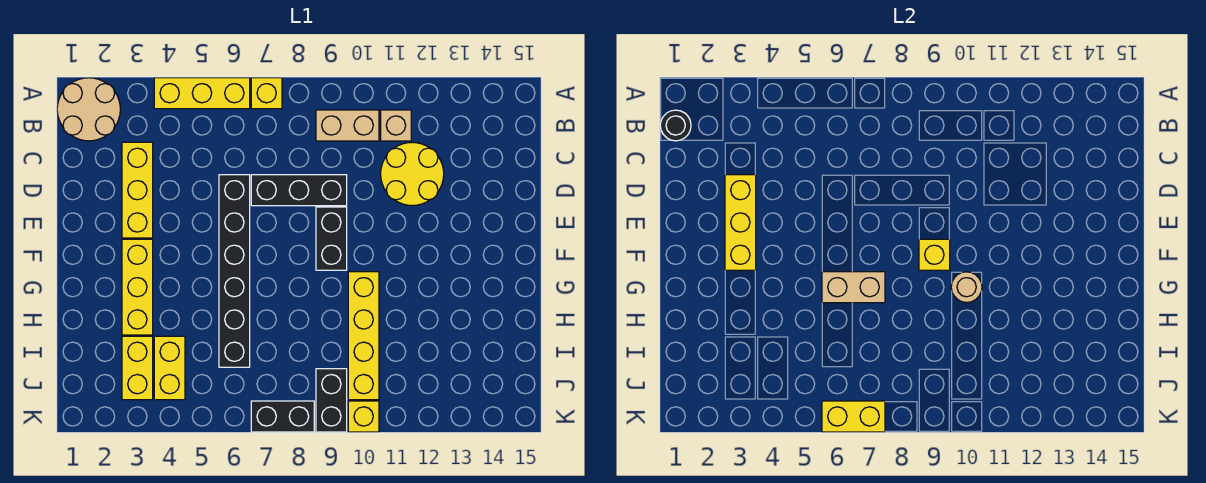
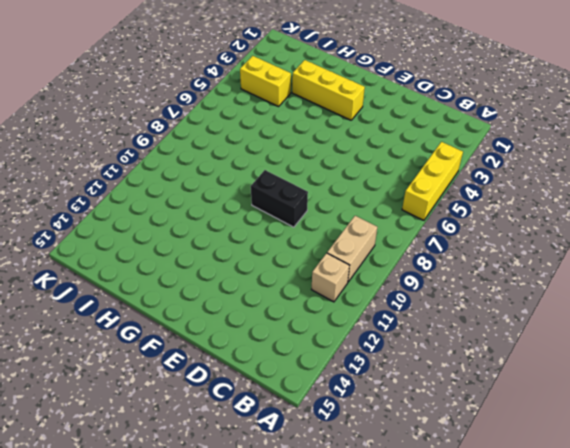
none -> tan round brick A1:B2 level 1
none -> yellow brick A7 level 1
none -> yellow brick C3:E3 level 1

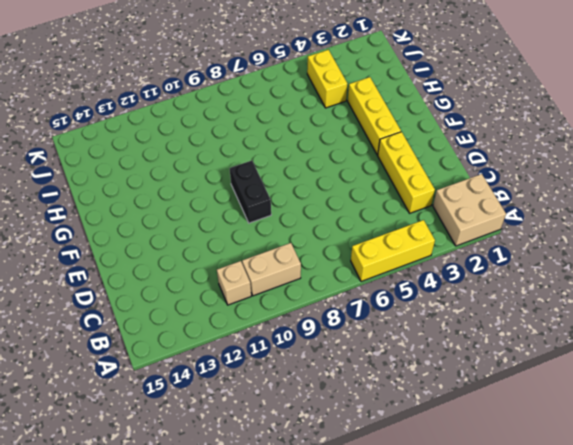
tan brick A1:B2 level 1 -> tan round brick A1:B2 level 1
none -> yellow brick A7 level 1
none -> yellow round brick C11:D12 level 1
none -> black brick D6:I6 level 1

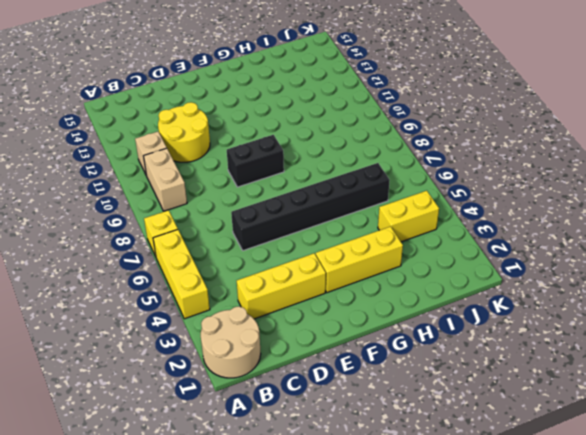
none -> black brick D7:D9 level 1
none -> yellow brick G10:J10 level 1
none -> yellow brick I3:J3 level 1

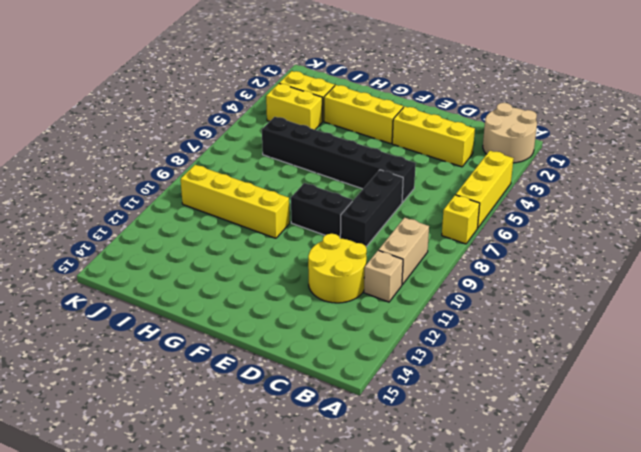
none -> black brick J9:K9 level 1
none -> black brick K7:K8 level 1
none -> yellow brick K10 level 1

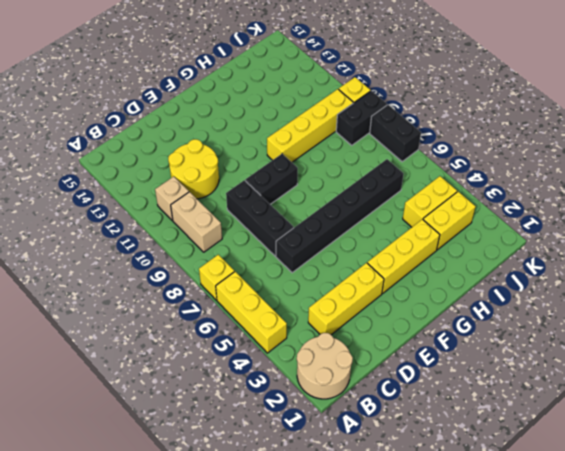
none -> black round brick B1 level 2
none -> yellow brick D3:F3 level 2
none -> yellow brick F9 level 2

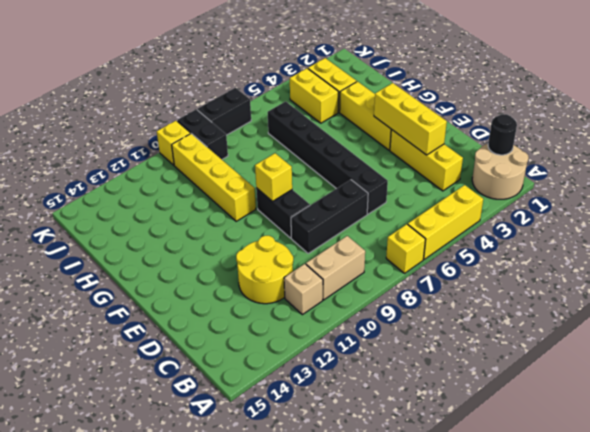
none -> tan brick G6:G7 level 2
none -> tan round brick G10 level 2
none -> yellow brick K6:K7 level 2

